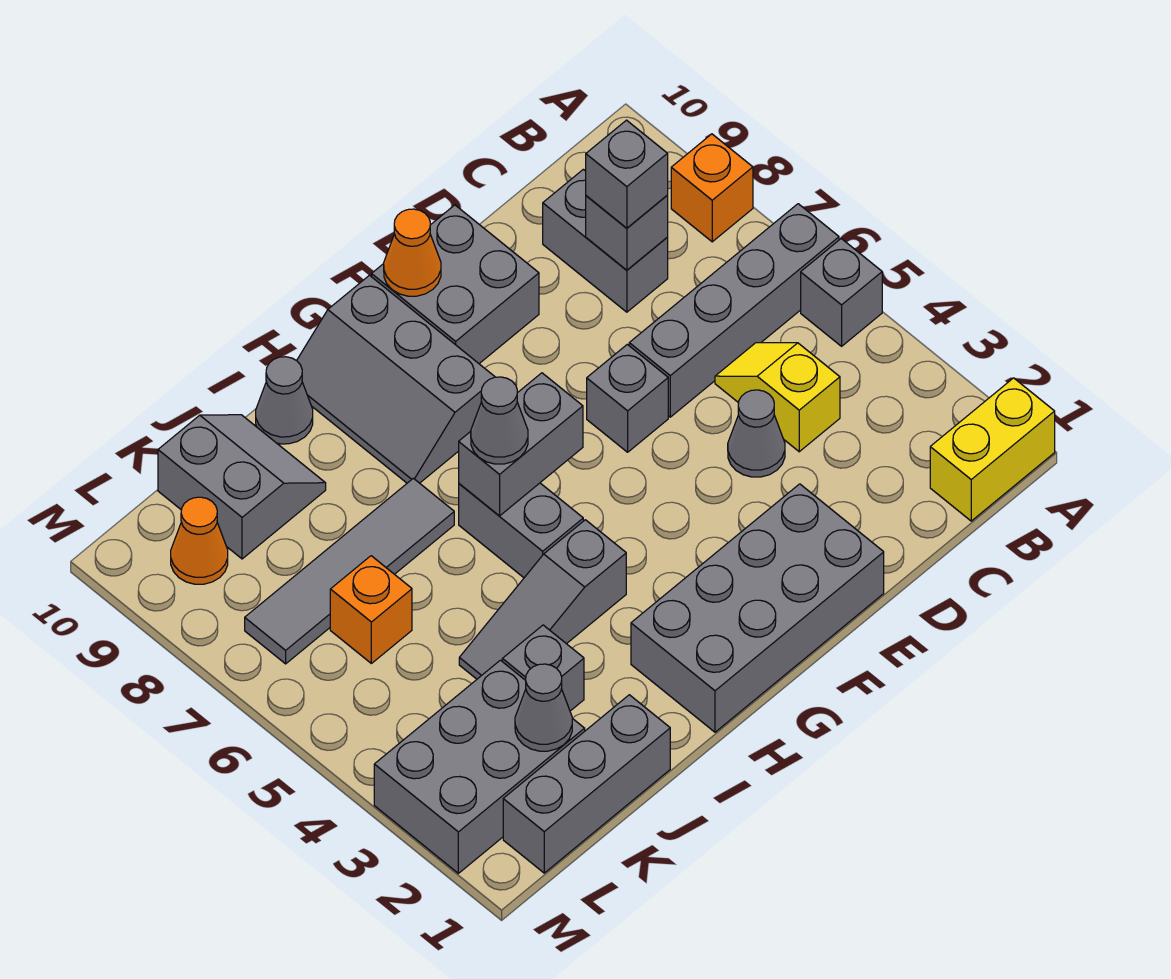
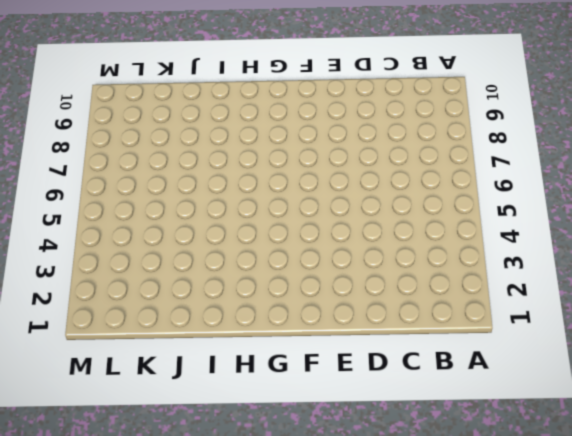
none -> yellow brick A1:B1 level 1
none -> grey brick A5 level 1
none -> grey brick A6:D6 level 1

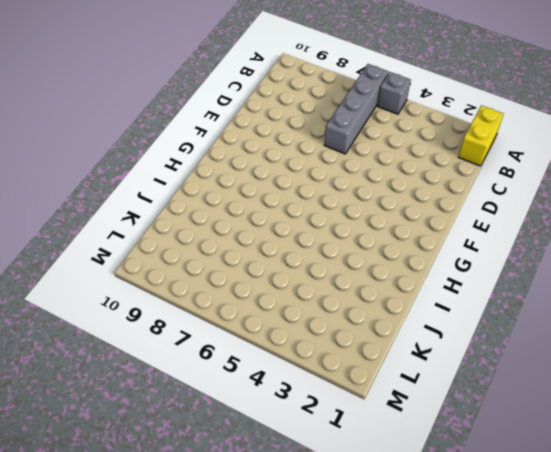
none -> orange brick A8 level 1
none -> yellow slope C4:C5 level 1 top 4
none -> grey brick C8:C9 level 1

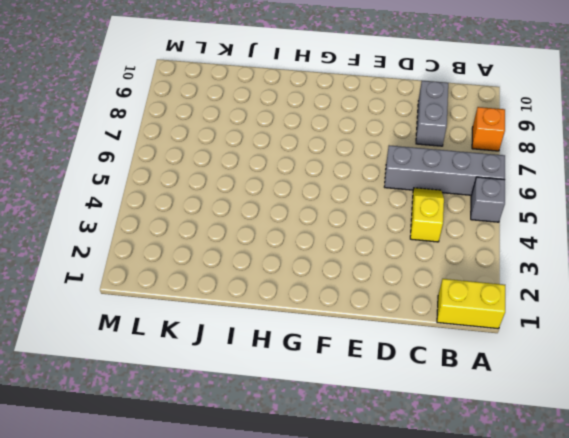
none -> grey cone D4 level 1
none -> grey brick E1:H2 level 1
none -> grey brick E6 level 1

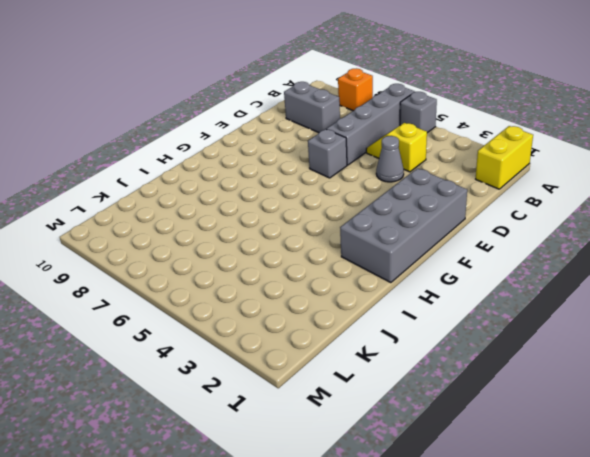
none -> grey brick E9:F10 level 1
none -> grey slope G8:H10 level 1 top G
none -> grey slope H4:J4 level 1 top H

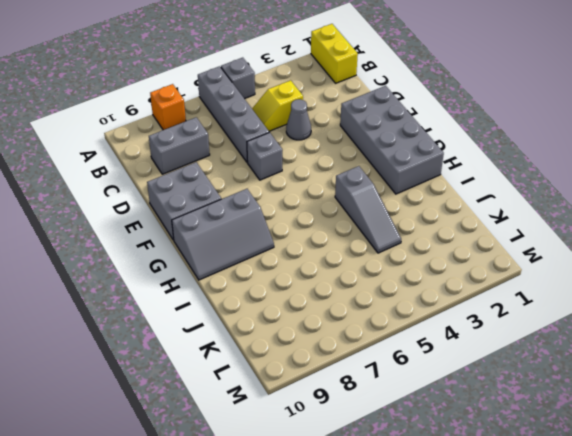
none -> grey brick H5:H6 level 1
none -> grey tile I7:L7 level 1
none -> grey cone I10 level 1

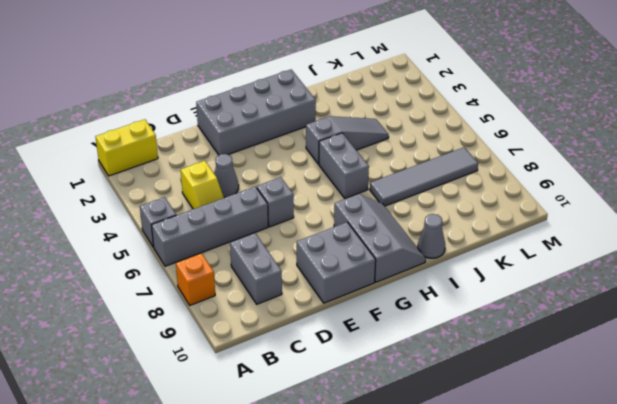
none -> grey brick J1:L1 level 1
none -> grey brick J3 level 1
none -> grey slope J9:K10 level 1 top K

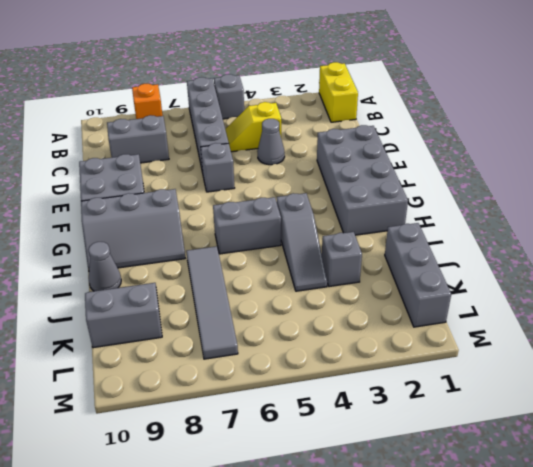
none -> grey brick K2:M3 level 1
none -> orange brick K6 level 1
none -> orange cone L9 level 1

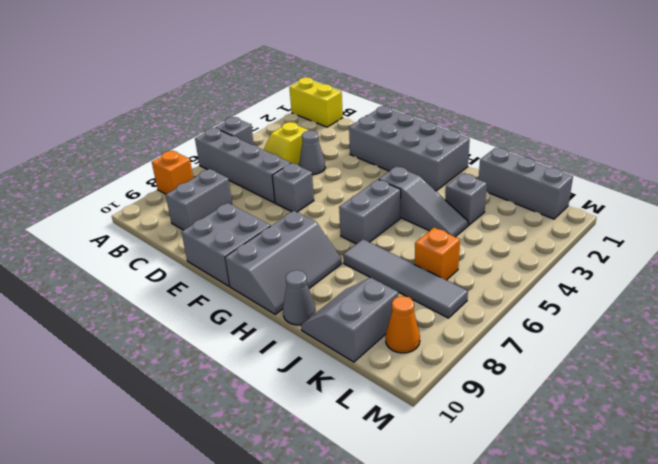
none -> grey brick K2:M3 level 1
none -> grey brick C8 level 2
none -> orange cone F10 level 2

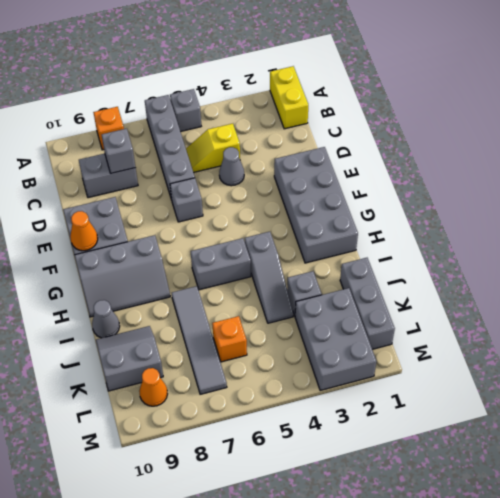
none -> grey brick G6:H6 level 2
none -> grey cone K2 level 2
none -> grey brick C8 level 3

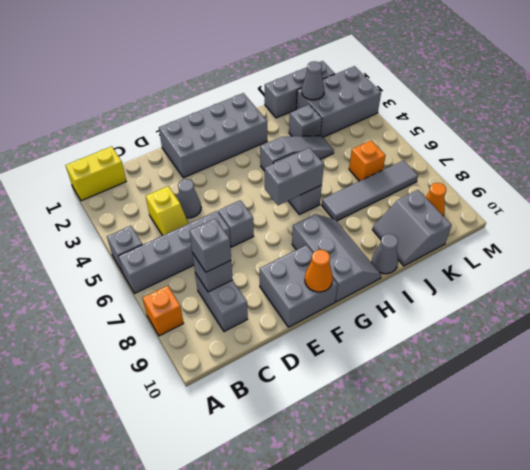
none -> grey cone H6 level 3

